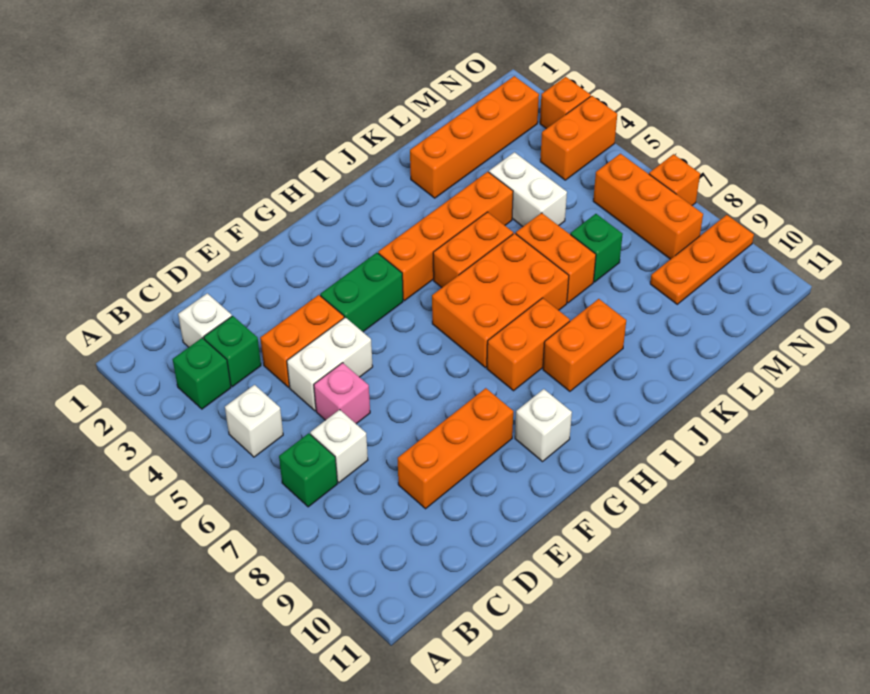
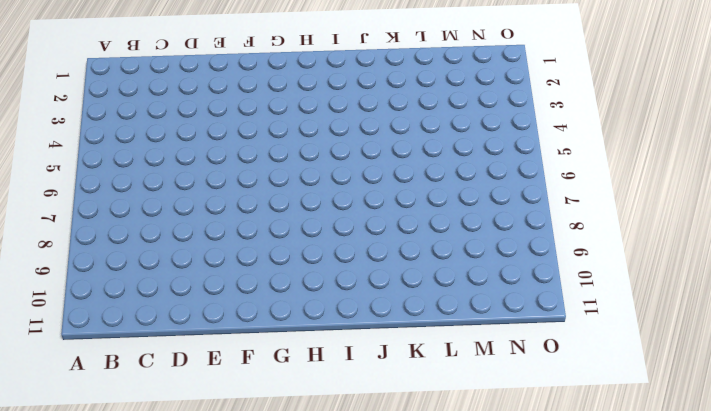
none -> green brick B3 level 1
none -> white brick B5 level 1
none -> green brick B7 level 1

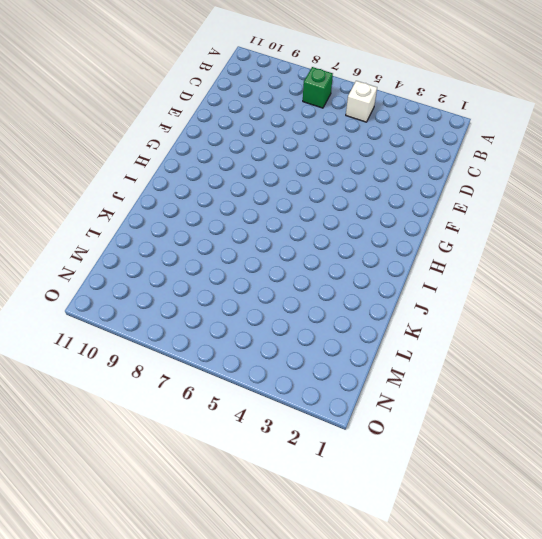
none -> green brick B3 level 1
none -> white brick C2 level 1
none -> green brick C3 level 1

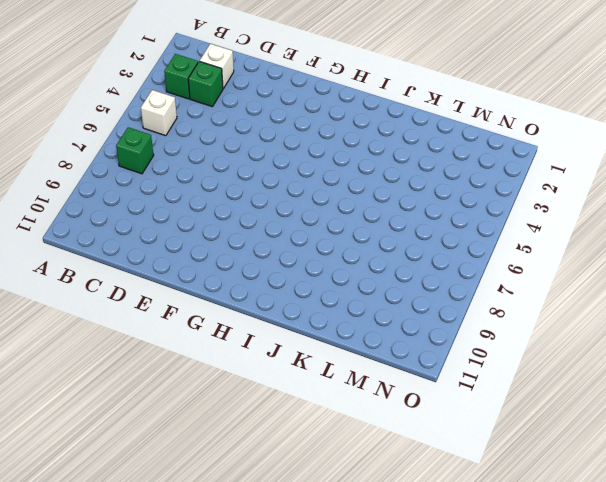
none -> white brick C7 level 1
none -> orange brick D4:E4 level 1
none -> white brick D5:E5 level 1

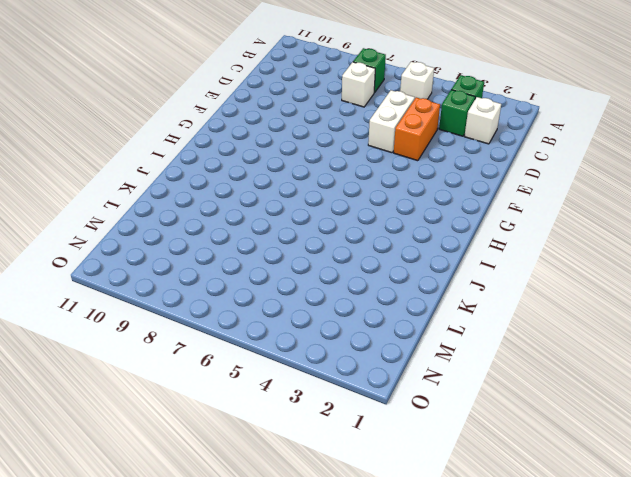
none -> pink brick D6 level 1
none -> orange brick D9:F9 level 1
none -> green brick F4:G4 level 1

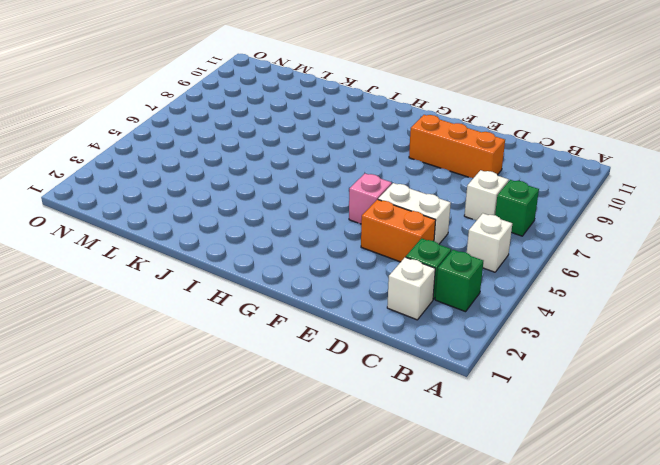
pink brick F5 level 1 -> pink brick D6 level 1
none -> green brick F4:G4 level 1
none -> white brick G10 level 1
none -> orange brick H4:K4 level 1

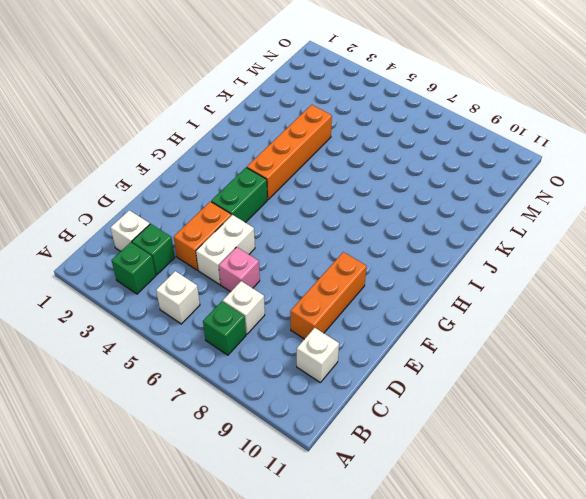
white brick C10 level 1 -> white brick G10 level 1
none -> orange brick H6:J7 level 1
none -> orange brick H8:I8 level 1
none -> orange brick I5:J5 level 1

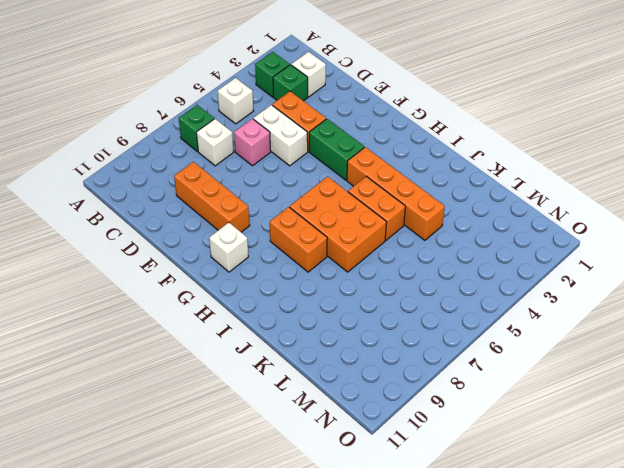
none -> orange brick I9:J9 level 1
none -> orange brick K2:N2 level 1
none -> orange brick K6:K7 level 1

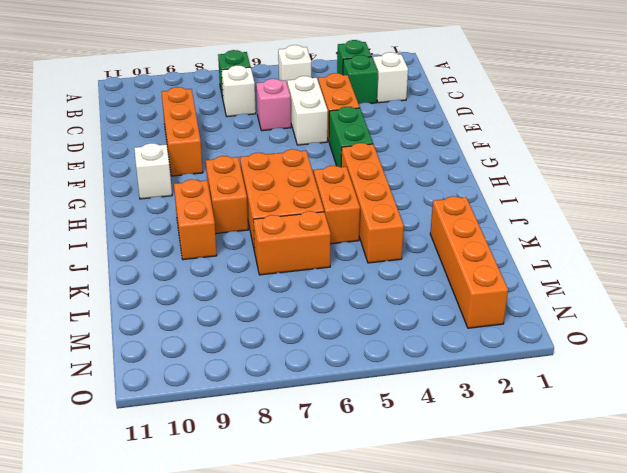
none -> white brick L4:L5 level 1
none -> green brick L7 level 1
none -> orange plate M9:O9 level 1

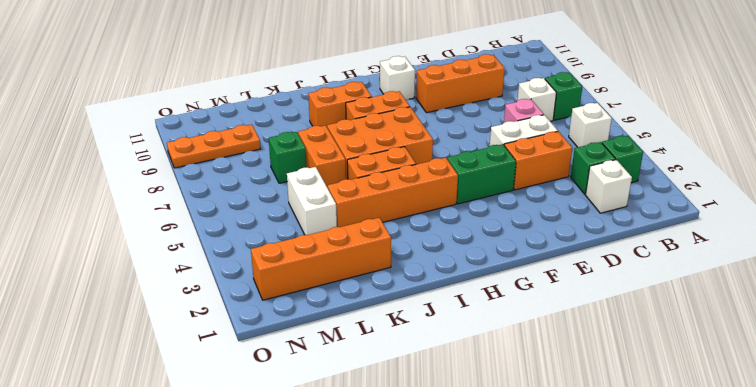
none -> orange brick N4:O4 level 1
none -> orange brick N6:N8 level 1
none -> orange brick O3 level 1

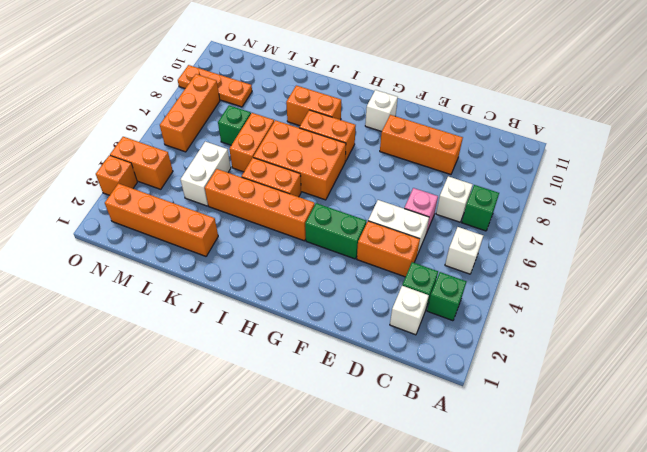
none -> orange brick O7 level 1

